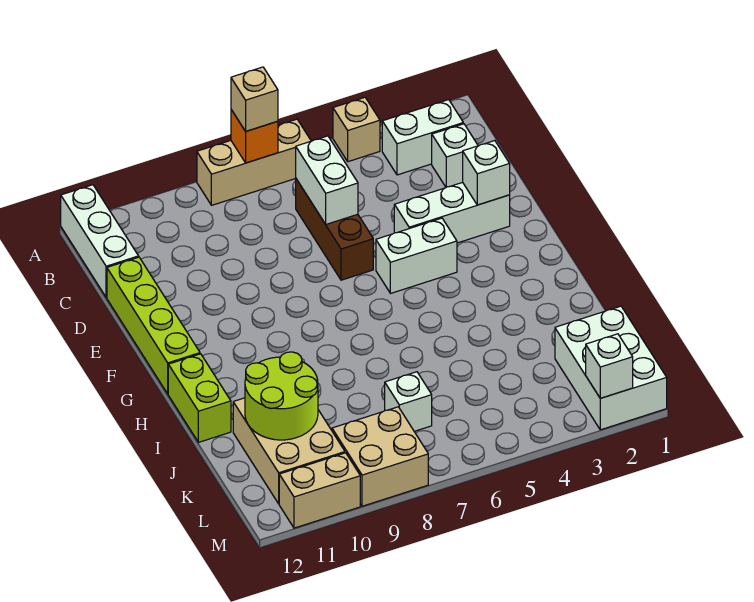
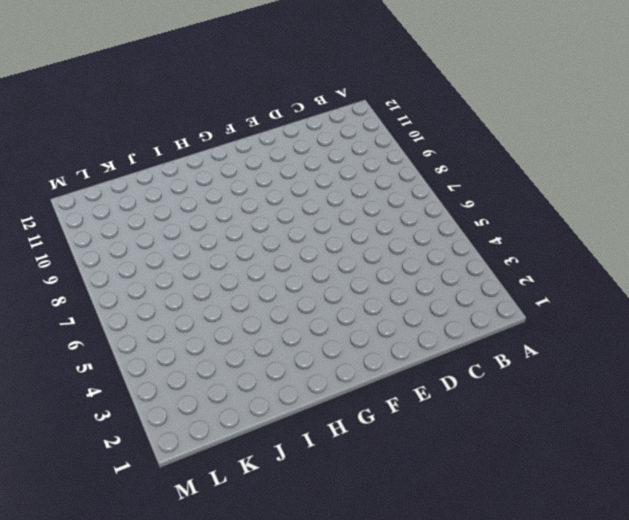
none -> tan brick A4 level 1
none -> tan brick A6:A8 level 1
none -> white brick A12:C12 level 1

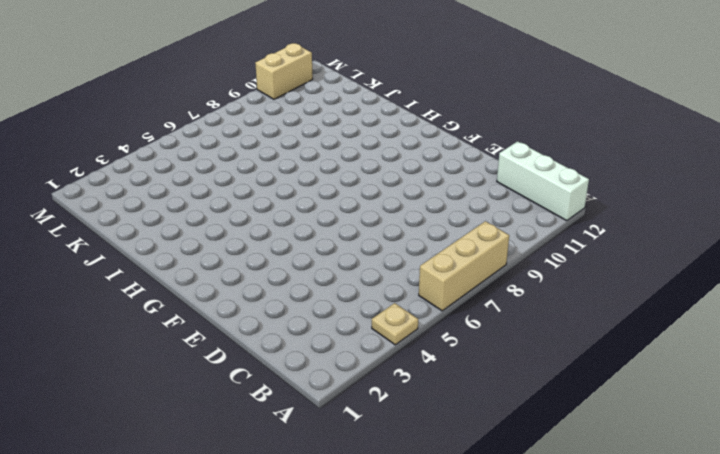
tan plate A4 level 1 -> tan brick A4 level 1
none -> white brick B2:B3 level 1
none -> white brick C2 level 1
none -> brown brick C6:E6 level 1

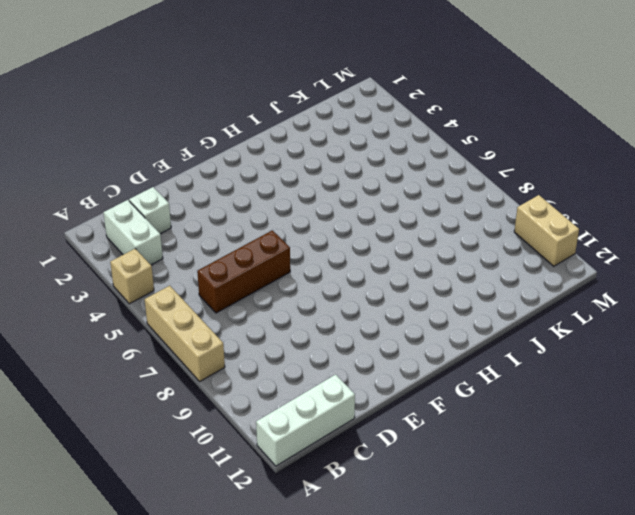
none -> lime brick D12:G12 level 1
none -> white brick E2:E4 level 1
none -> white brick F4:F5 level 1

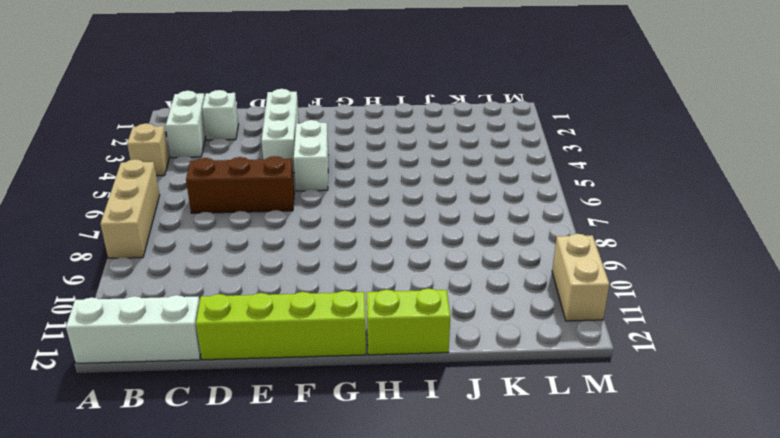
none -> tan brick J10:L11 level 1
none -> white brick K1:M2 level 1
none -> white brick K7 level 1

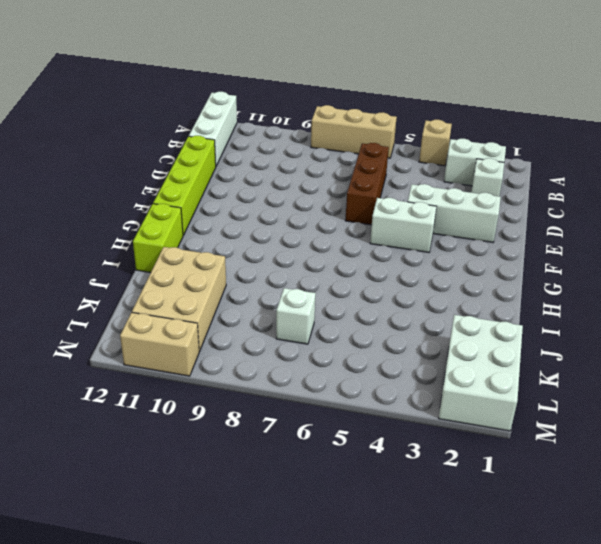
none -> tan brick L8:M9 level 1
none -> orange brick A7 level 2
none -> white brick C6:D6 level 2

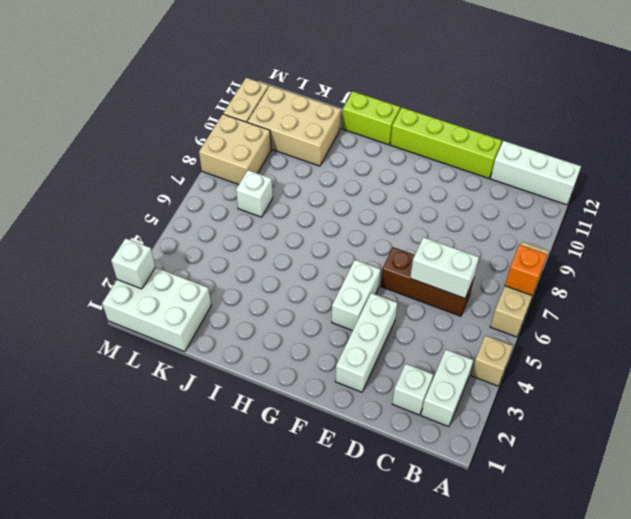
none -> white brick E2 level 2
none -> lime round brick J10:K11 level 2
none -> tan brick A7 level 3

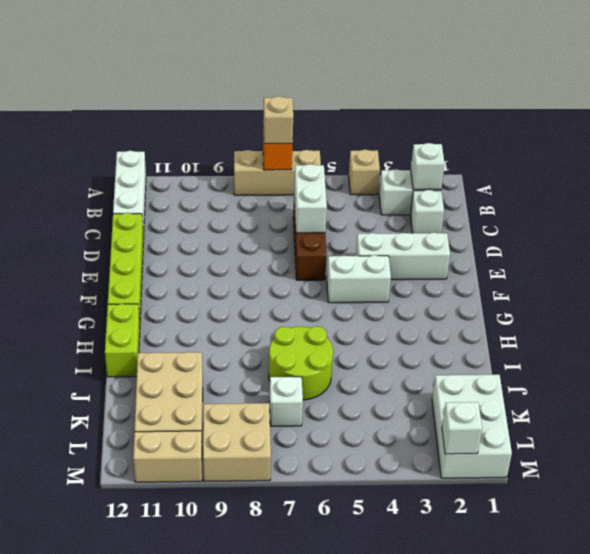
white brick B2 level 2 -> white brick E2 level 2
lime round brick I6:J7 level 1 -> lime round brick J10:K11 level 2

